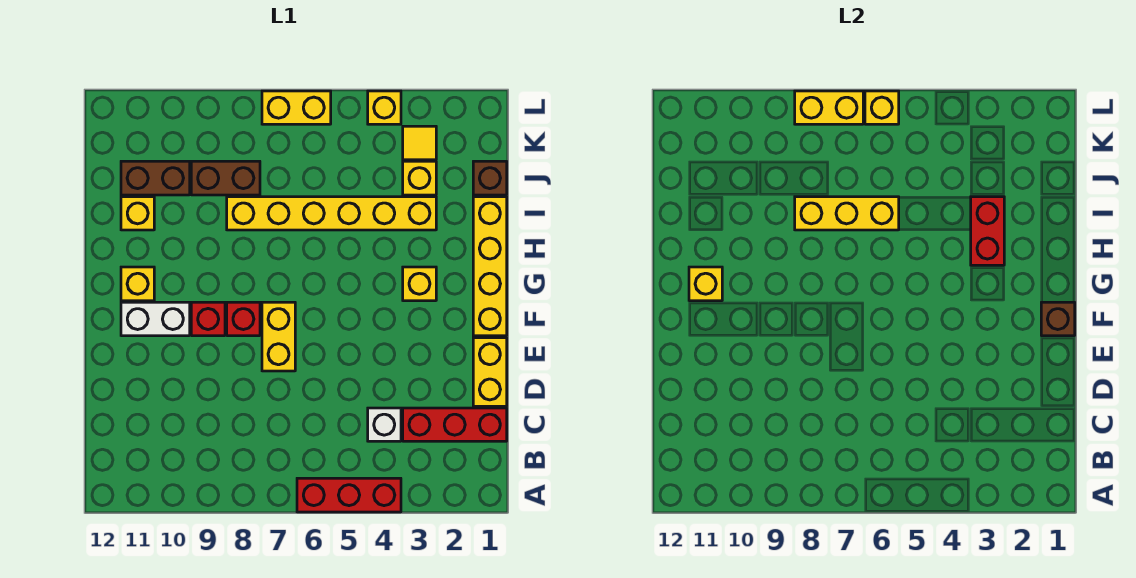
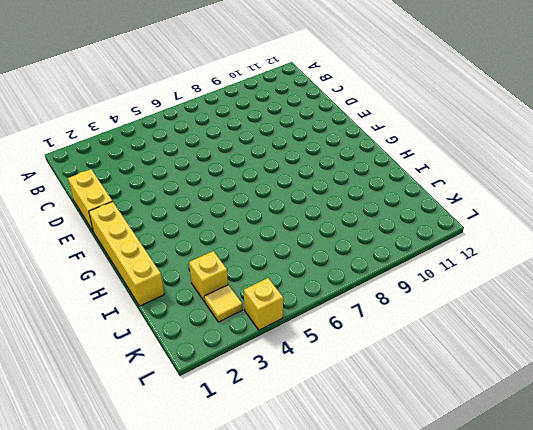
none -> red brick A4:A6 level 1
none -> red brick C1:C3 level 1
none -> white brick C4 level 1

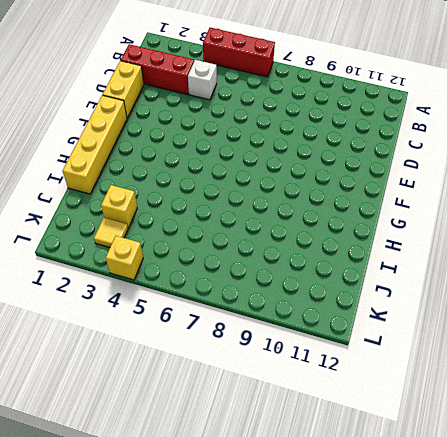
none -> yellow brick E7:F7 level 1
none -> red brick F8 level 1
none -> red brick F9 level 1

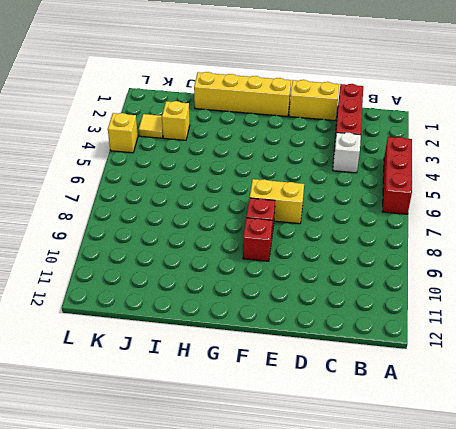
none -> white brick F10:F11 level 1
none -> yellow brick G3 level 1
none -> yellow brick G11 level 1

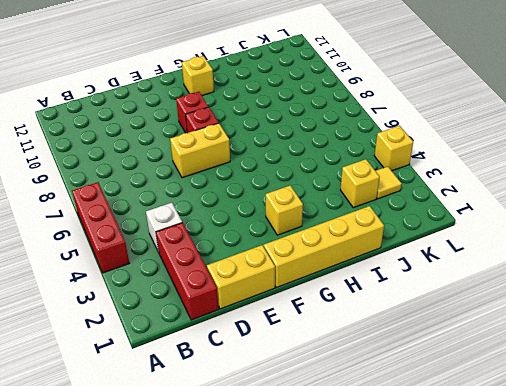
none -> white brick F10:F11 level 1
none -> yellow brick I3:I8 level 1
none -> yellow brick I11 level 1

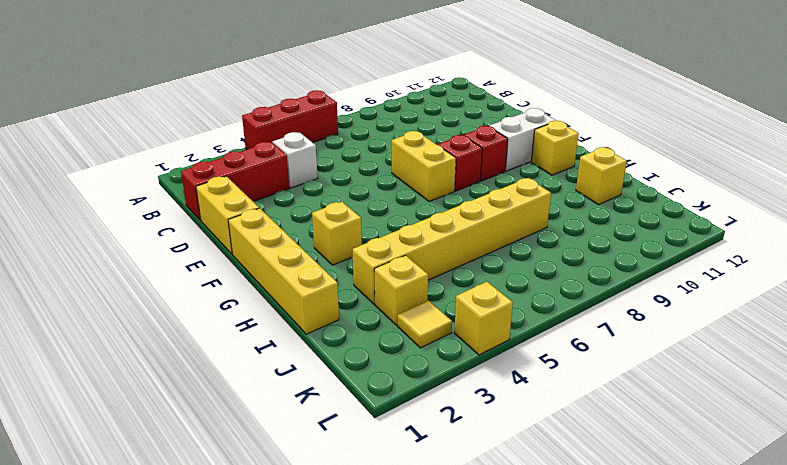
none -> brown brick J1 level 1
none -> brown brick J8:J9 level 1
none -> brown brick J10:J11 level 1

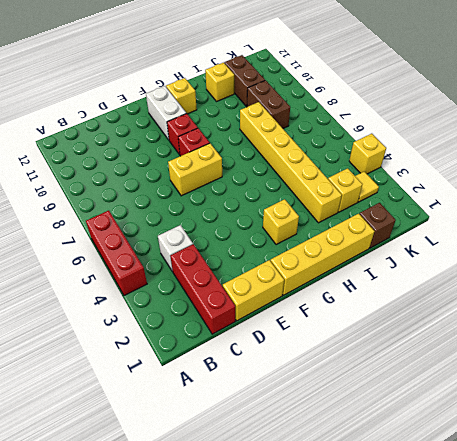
none -> yellow brick L6:L7 level 1
none -> brown brick F1 level 2
none -> yellow brick G11 level 2

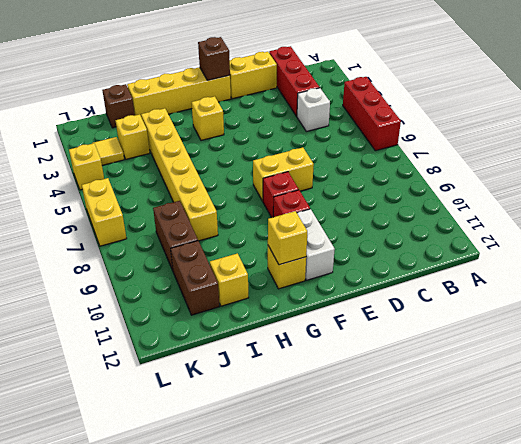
none -> red brick H3:I3 level 2
none -> yellow brick I6:I8 level 2
none -> yellow brick L6 level 2

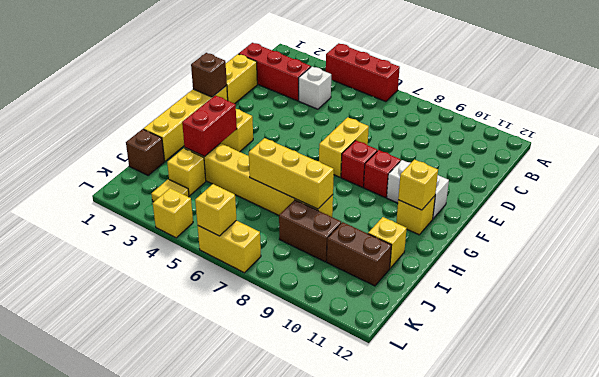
none -> yellow brick L7:L8 level 2

